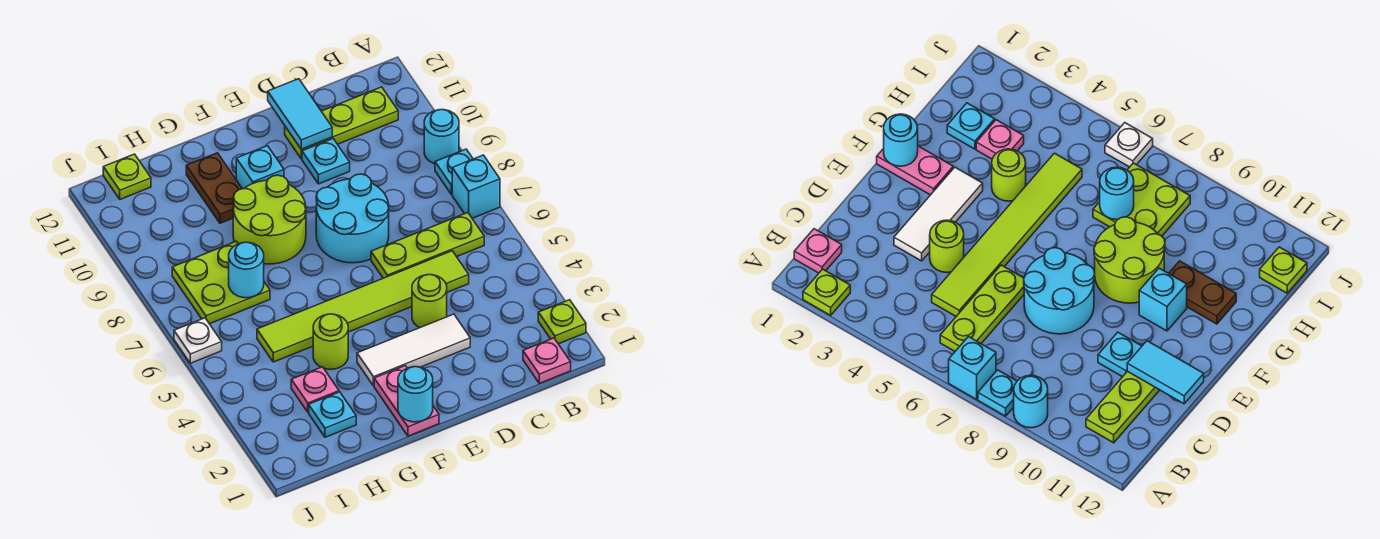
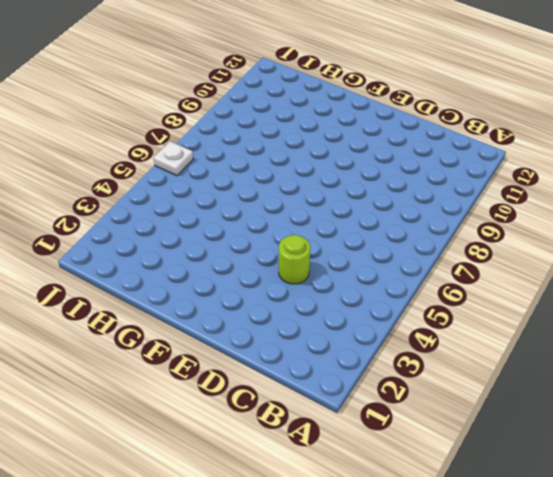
none -> lime plate A2 level 1
none -> cyan brick A7 level 1
none -> cyan plate A8 level 1

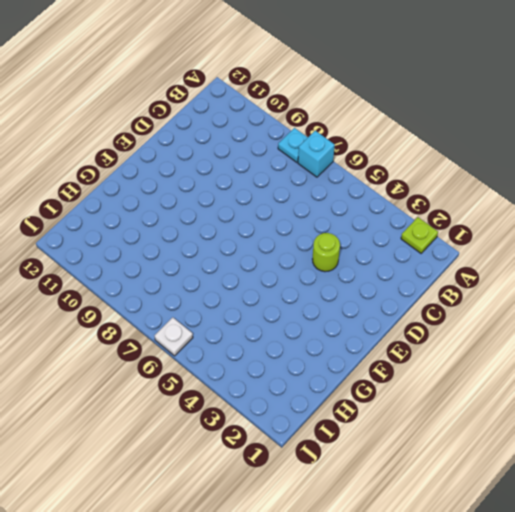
none -> cyan round brick A9 level 1
none -> pink plate B1 level 1
none -> lime plate B6:D6 level 1

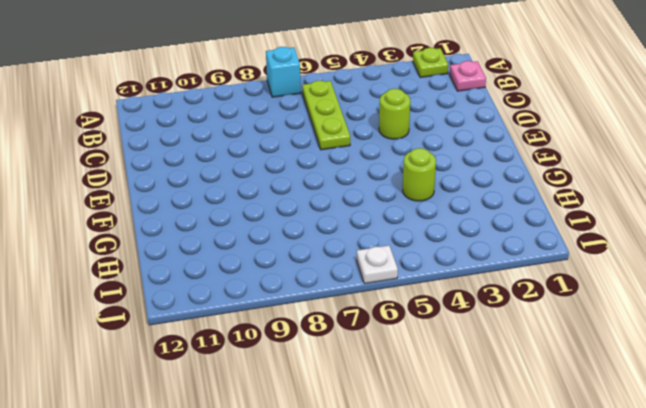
none -> cyan plate A8 level 1
none -> cyan round brick A9 level 1
none -> lime plate B11:D11 level 1

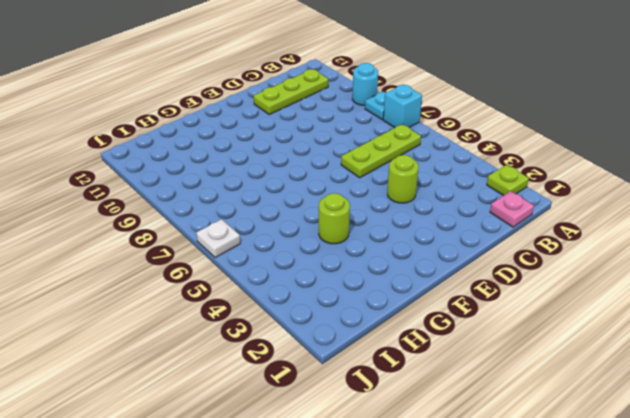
none -> lime tile C5:H5 level 1
none -> white tile D3:F3 level 1
none -> cyan round brick D7:E8 level 1

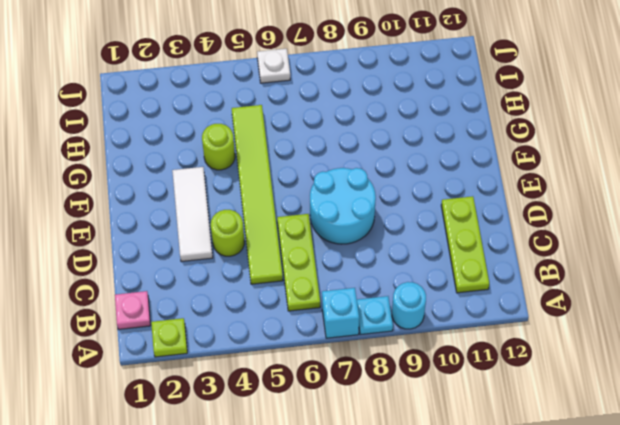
none -> cyan plate D10 level 1
none -> pink plate F1:F2 level 1
none -> lime round brick F8:G9 level 1

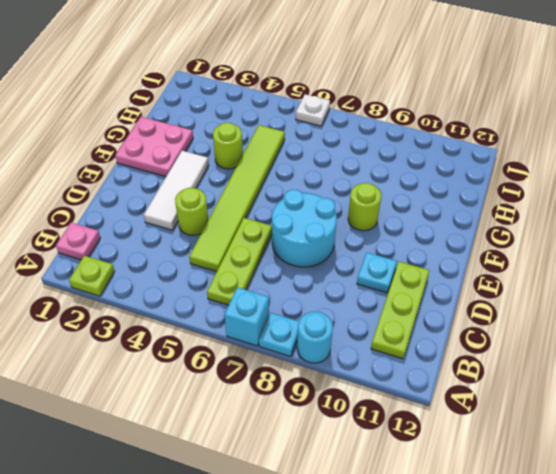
pink plate F1:G2 level 1 -> pink plate F1:F2 level 1
lime round brick F9 level 1 -> lime round brick F8:G9 level 1
none -> cyan brick F10 level 1
none -> brown plate G10:G11 level 1
none -> cyan plate H2 level 1

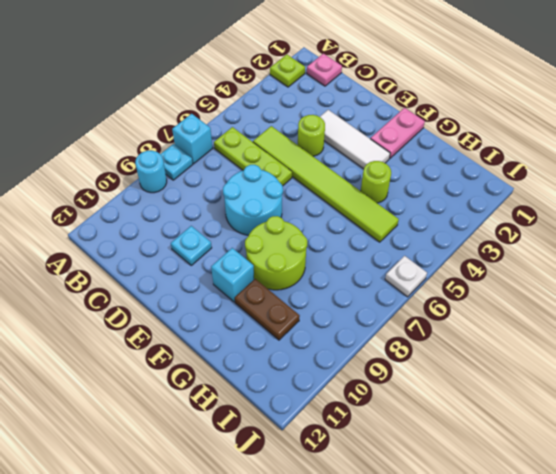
brown plate G10:H10 level 1 -> brown plate G10:G11 level 1
none -> lime plate B11:D11 level 1
none -> cyan plate H2 level 1
none -> pink plate H3 level 1

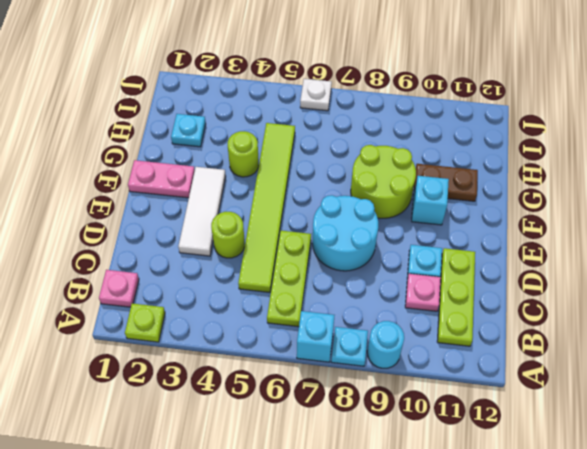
pink plate C10 level 1 -> pink plate H3 level 1
none -> lime plate H7:I8 level 1
none -> lime plate I12 level 1
none -> cyan tile D11:D12 level 2

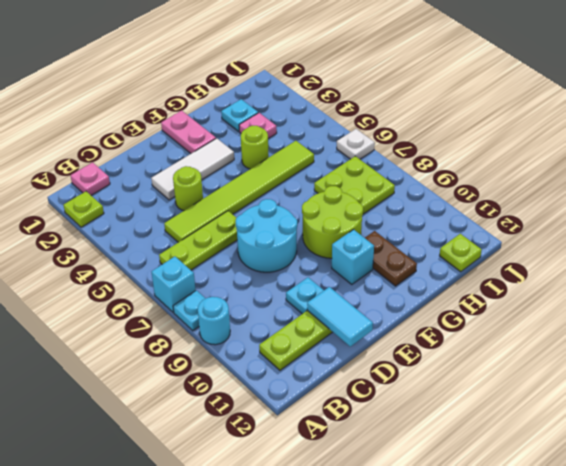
none -> cyan round brick F1 level 2
none -> cyan round brick H7 level 2

